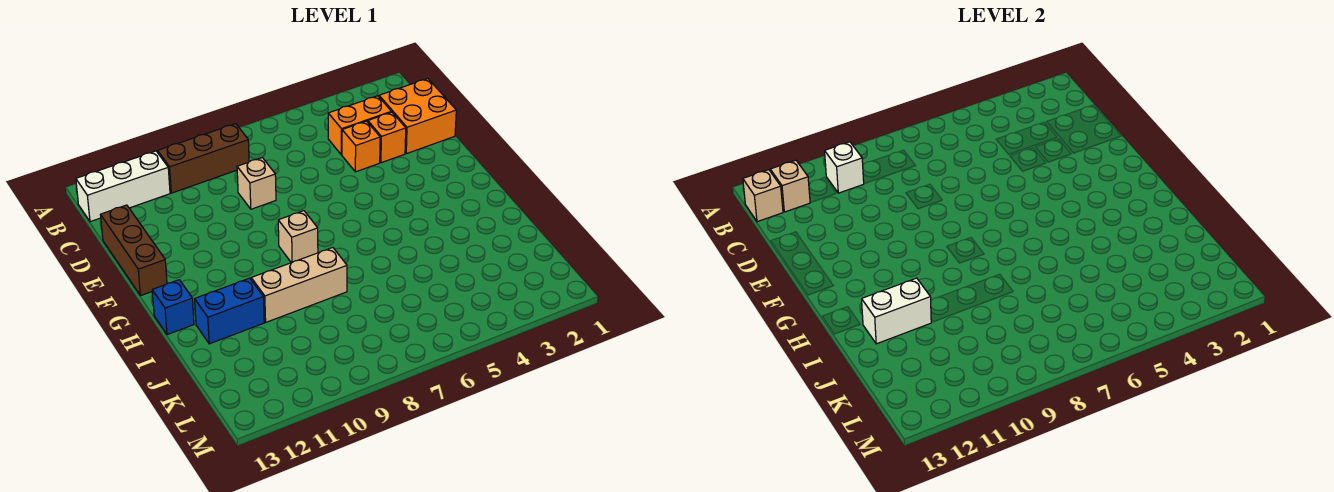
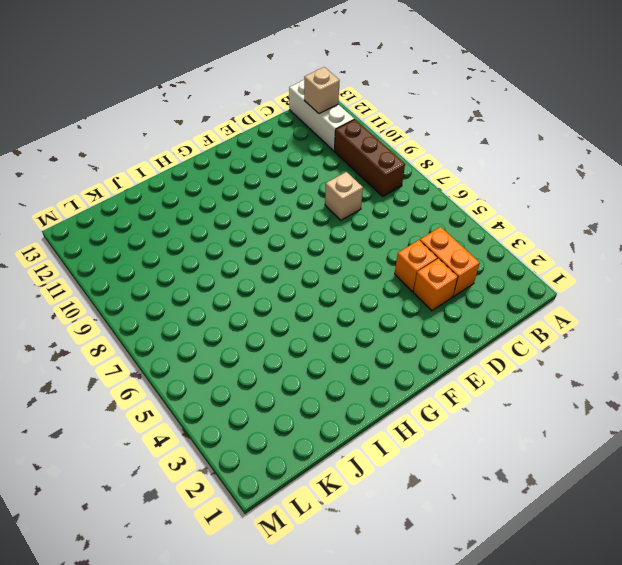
none -> orange brick C1:D2 level 1
none -> brown brick D13:F13 level 1
none -> tan brick G8 level 1

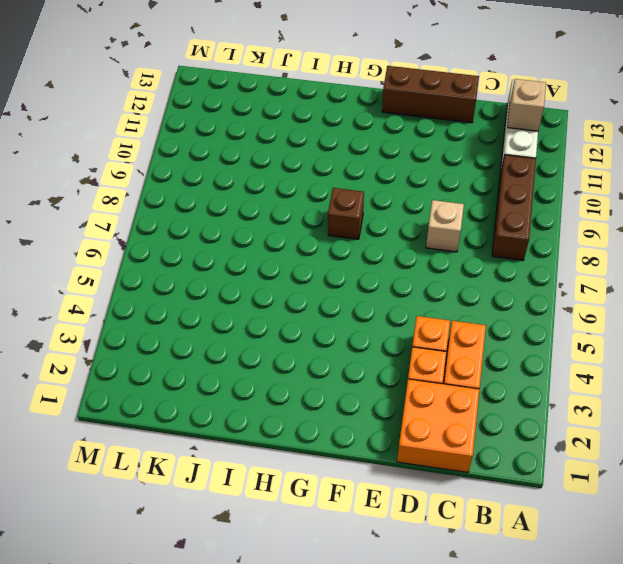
brown brick G8 level 1 -> tan brick G8 level 1
none -> blue brick H13 level 1
none -> tan brick I8:I10 level 1
none -> blue brick I11:I12 level 1

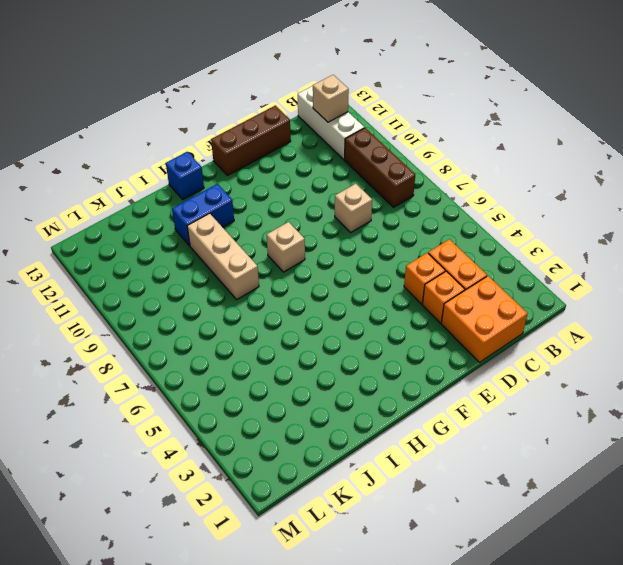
blue brick H11:I11 level 1 -> blue brick I11:I12 level 1
none -> white brick B10 level 2
none -> tan brick B13 level 2
none -> white brick I11:I12 level 2

